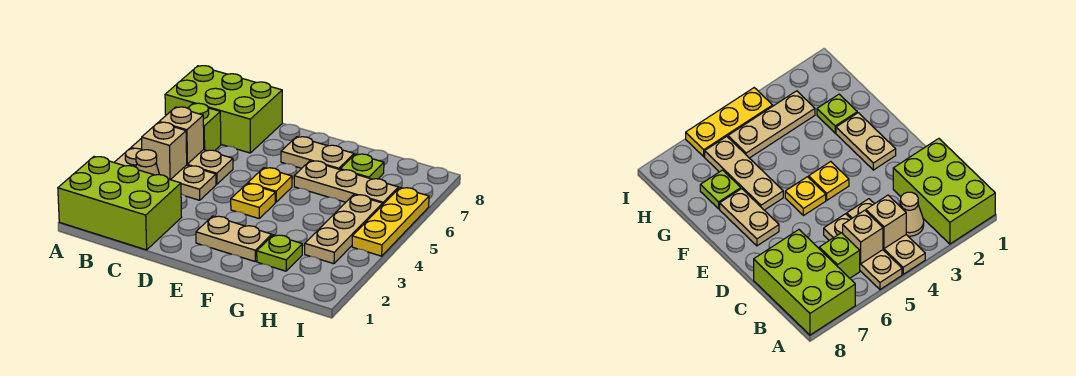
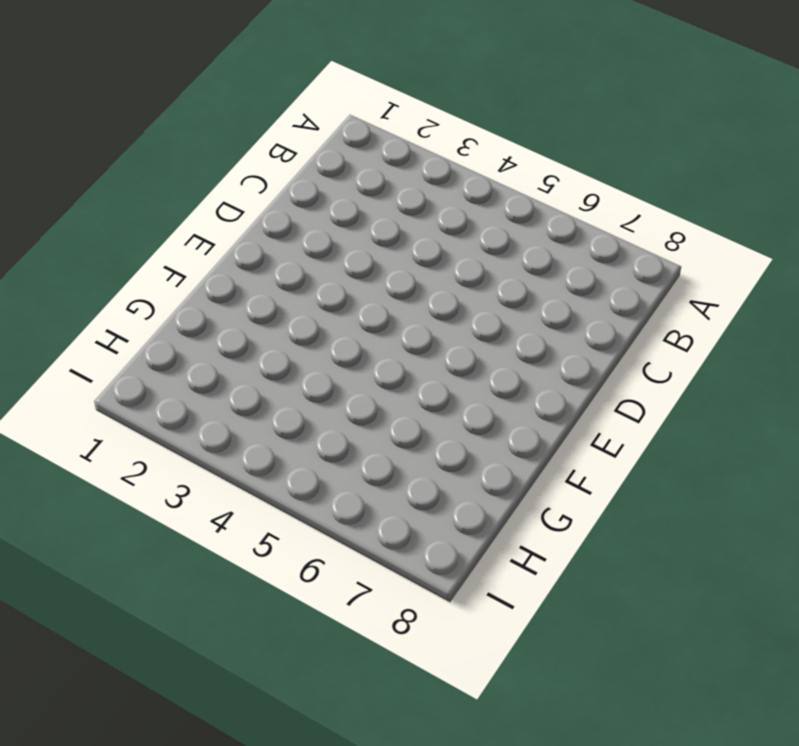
none -> lime brick A1:C2 level 1
none -> tan plate A4:C4 level 1
none -> tan plate A5:C5 level 1

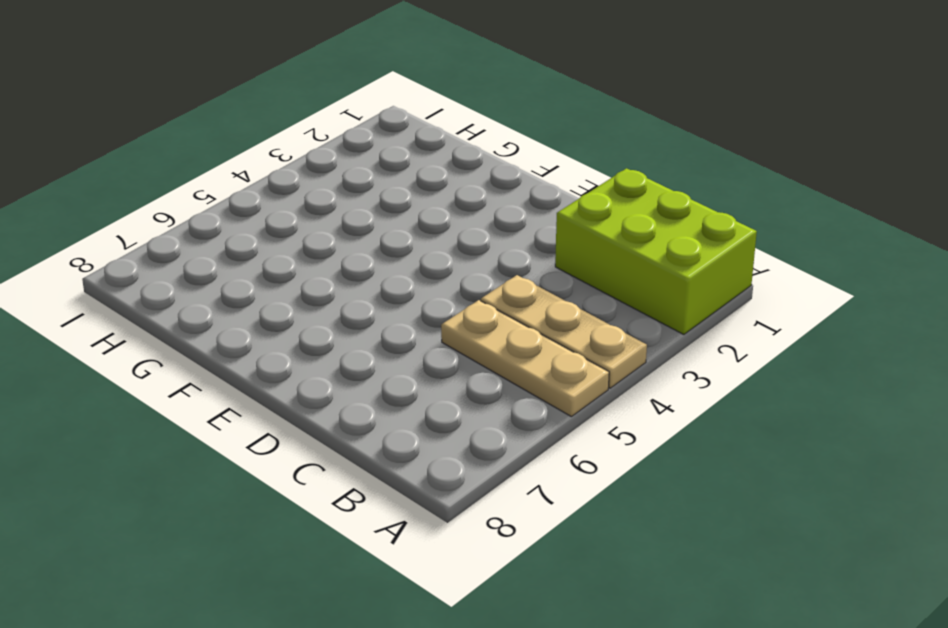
none -> lime brick A7:C8 level 1
none -> tan cone B3 level 1
none -> lime brick B6 level 1

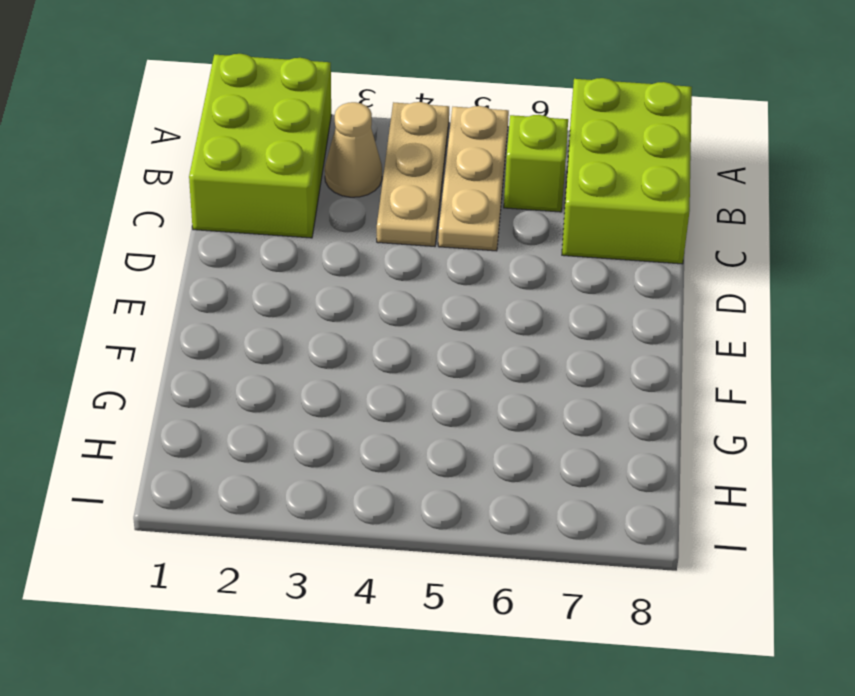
none -> tan plate E2:F2 level 1
none -> yellow plate E4 level 1
none -> yellow plate E5 level 1

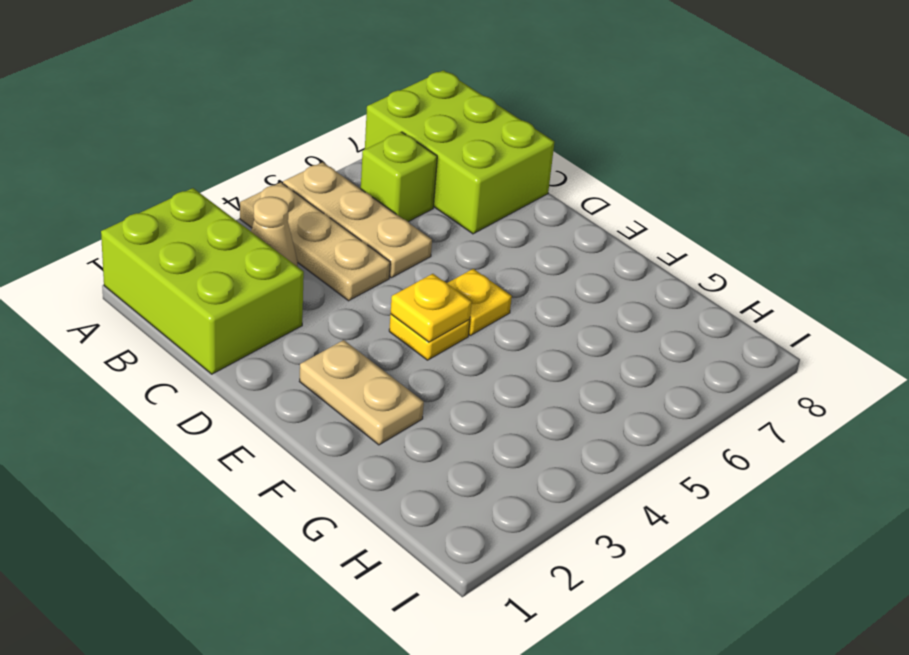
yellow plate E4 level 2 -> none
none -> tan plate E7:F7 level 1
none -> tan plate F6:H6 level 1
none -> lime plate G2 level 1

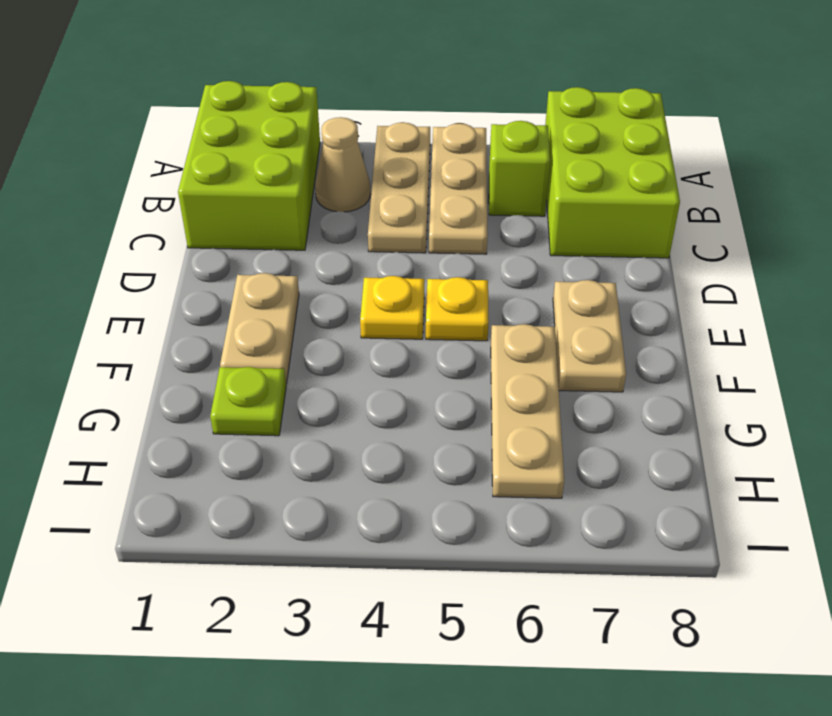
none -> lime plate G7 level 1
none -> tan plate H3:H5 level 1
none -> yellow plate I4:I6 level 1

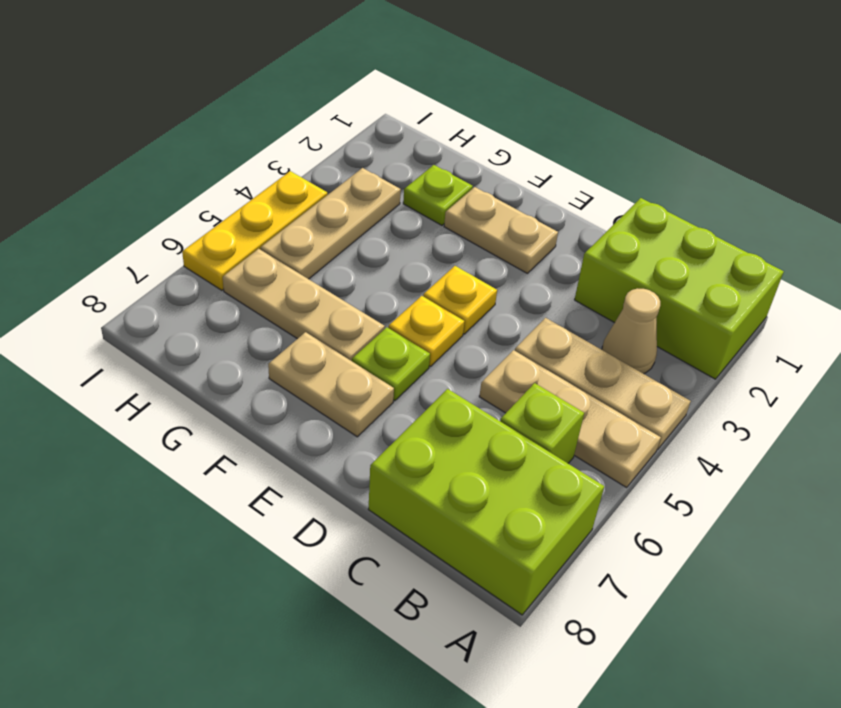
lime plate E6 level 1 -> lime plate G7 level 1
none -> tan brick B4 level 2
none -> tan brick B5 level 2

